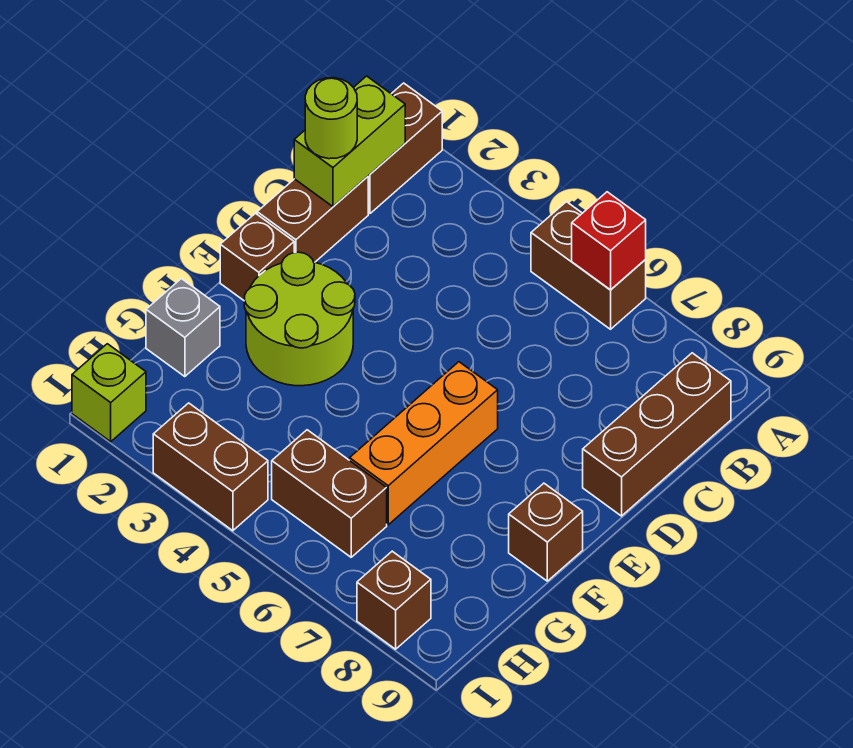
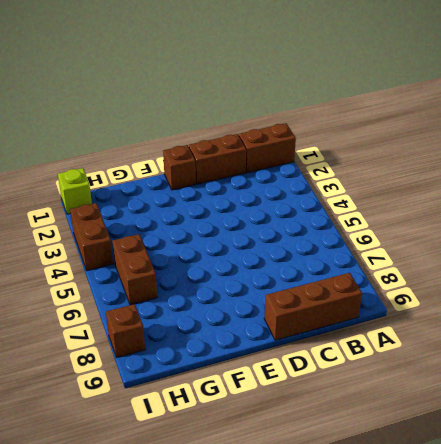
none -> brown brick A5:A6 level 1
none -> lime round brick E2:F3 level 1
none -> orange brick E6:G6 level 1

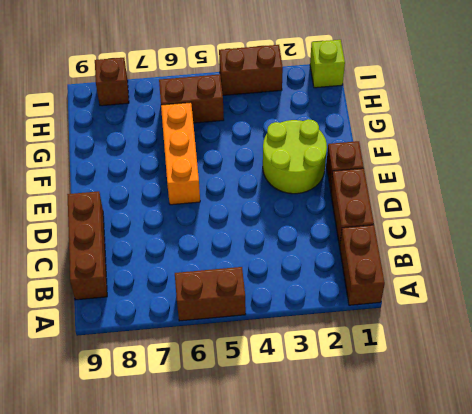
none -> brown brick F9 level 1
none -> grey brick G1 level 1
none -> red brick A6 level 2

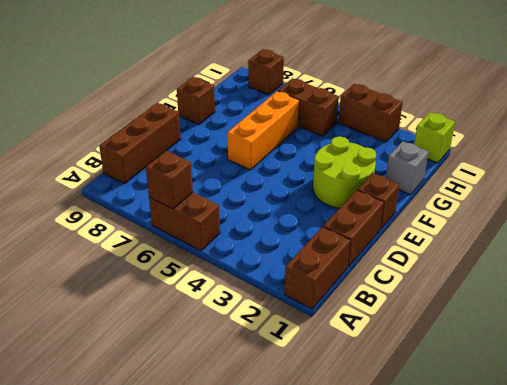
brown brick A6 level 2 -> red brick A6 level 2
none -> lime brick B1:C1 level 2
none -> lime round brick C1 level 3

